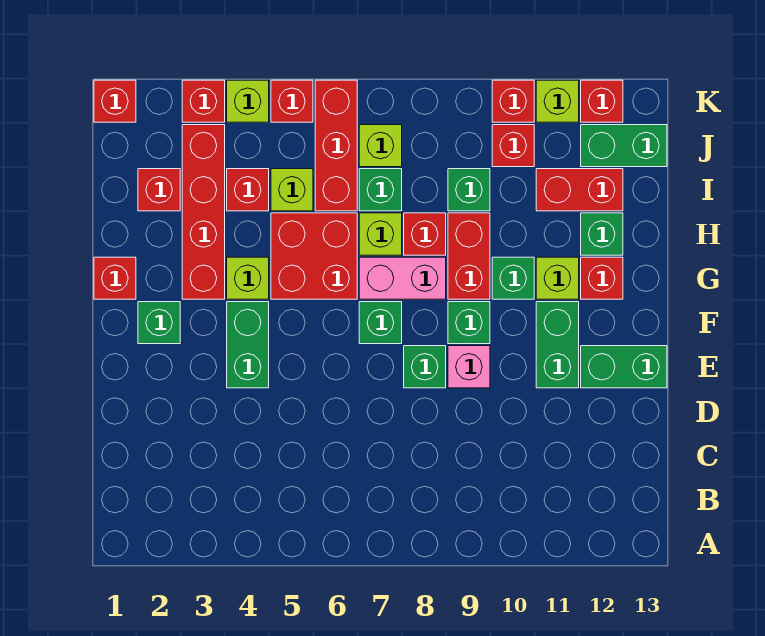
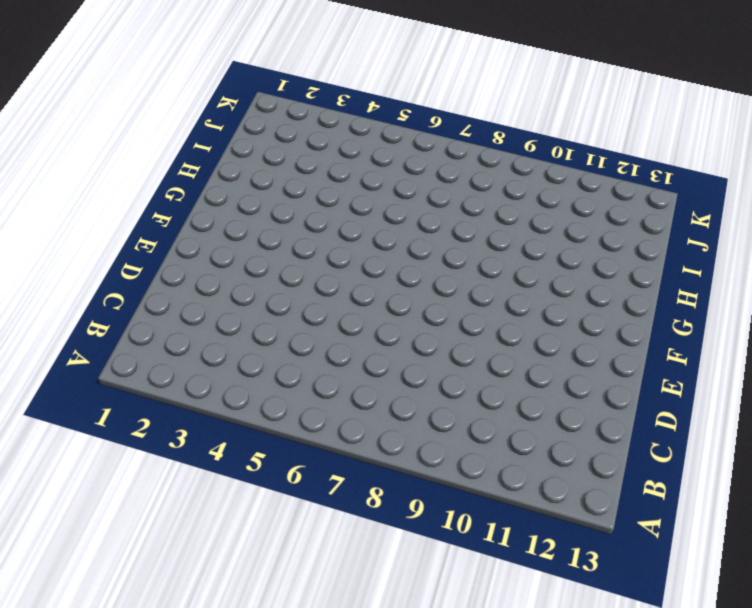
none -> green brick E4:F4 level 1
none -> green brick E8 level 1
none -> pink brick E9 level 1
none -> green brick E11:F11 level 1

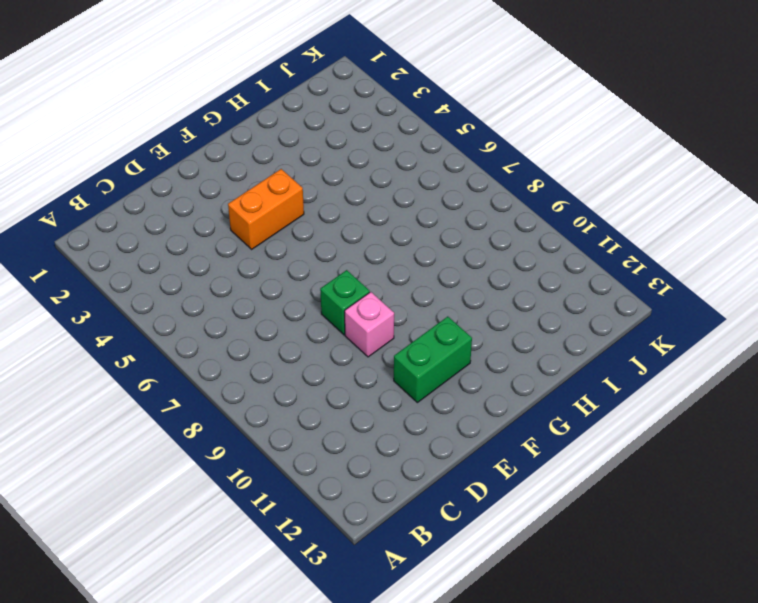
orange brick E4:F4 level 1 -> green brick E4:F4 level 1
none -> green brick E12:E13 level 1
none -> green brick F2 level 1
none -> green brick F7 level 1
none -> green brick F9 level 1

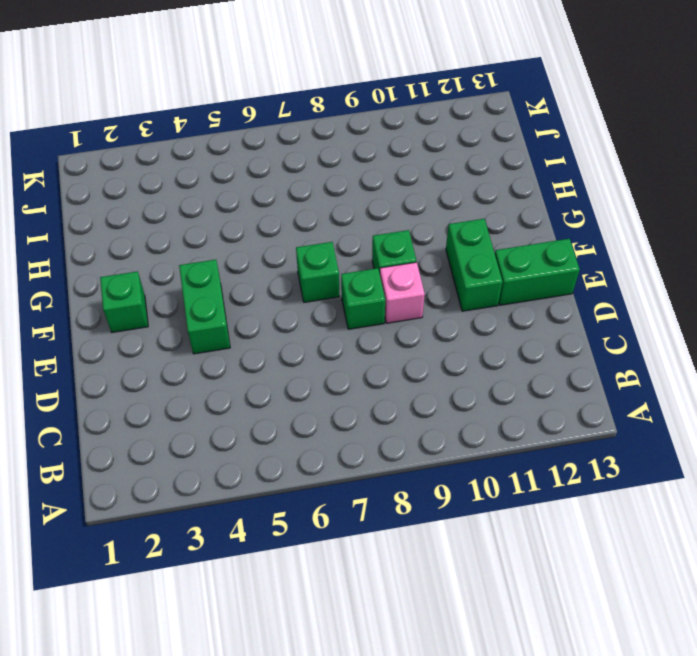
none -> red brick G1 level 1
none -> red brick G3:J3 level 1
none -> lime brick G4 level 1
none -> red brick G5:H6 level 1

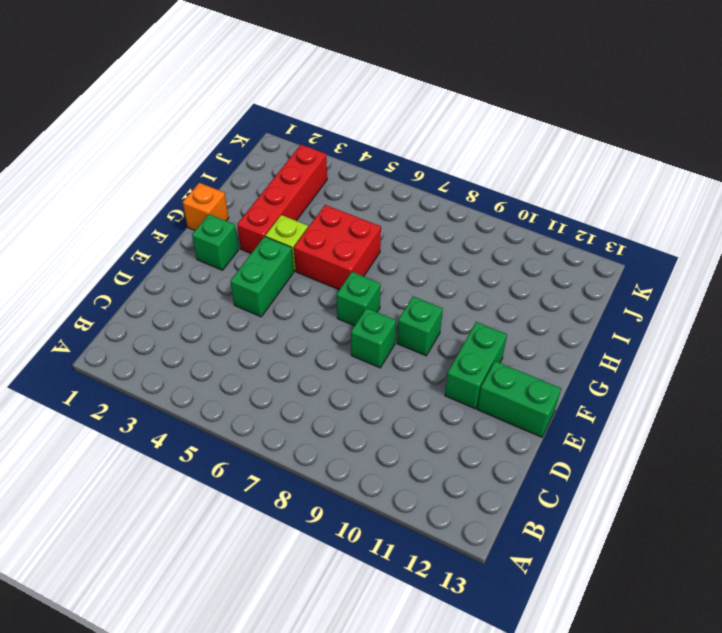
orange brick G1 level 1 -> red brick G1 level 1
none -> pink brick E9 level 1
none -> pink brick G7:G8 level 1
none -> red brick G9:H9 level 1
none -> green brick G10 level 1

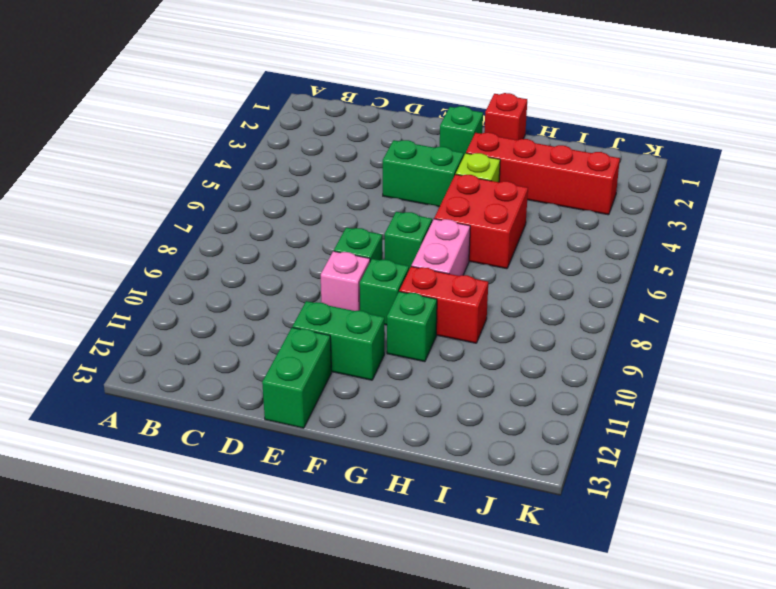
none -> lime brick G11 level 1
none -> red brick G12 level 1
none -> lime brick H7 level 1
none -> red brick H8 level 1

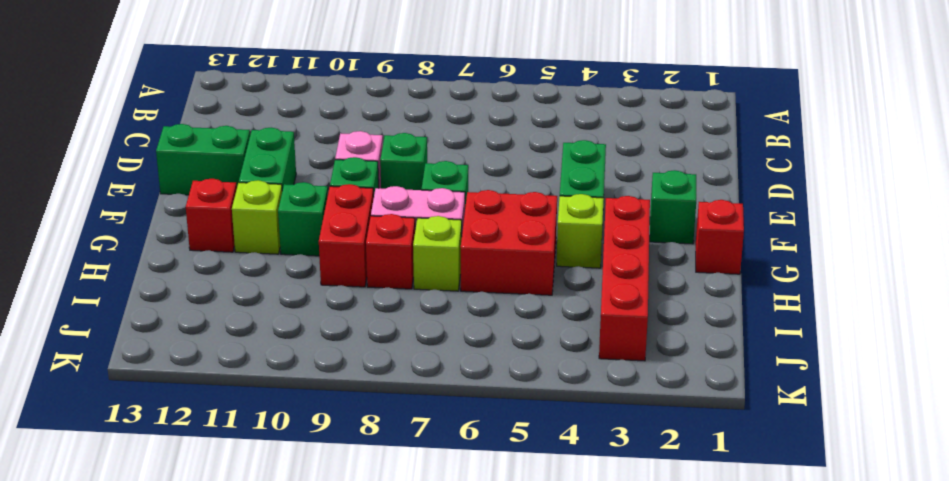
none -> green brick H12 level 1
none -> red brick I2 level 1
none -> red brick I4 level 1
none -> lime brick I5 level 1

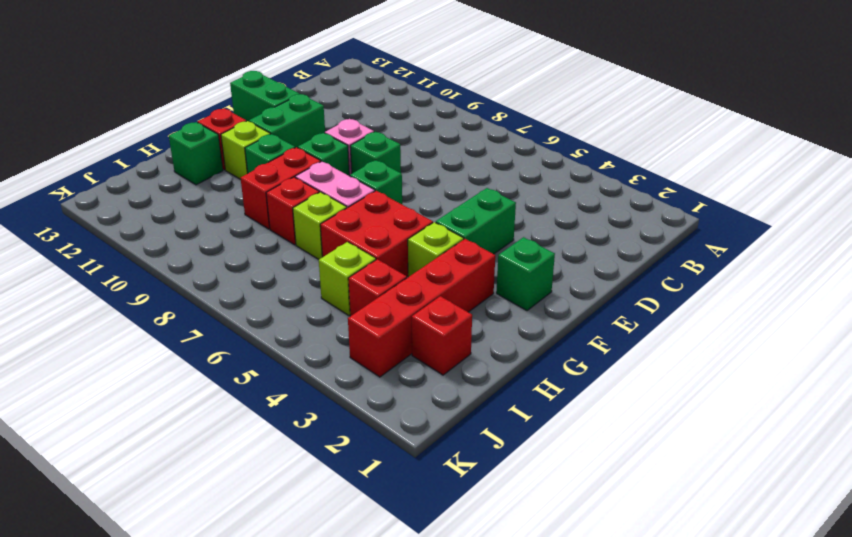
none -> red brick G1 level 1
none -> red brick I6:K6 level 1
none -> green brick I7 level 1
none -> green brick I9 level 1

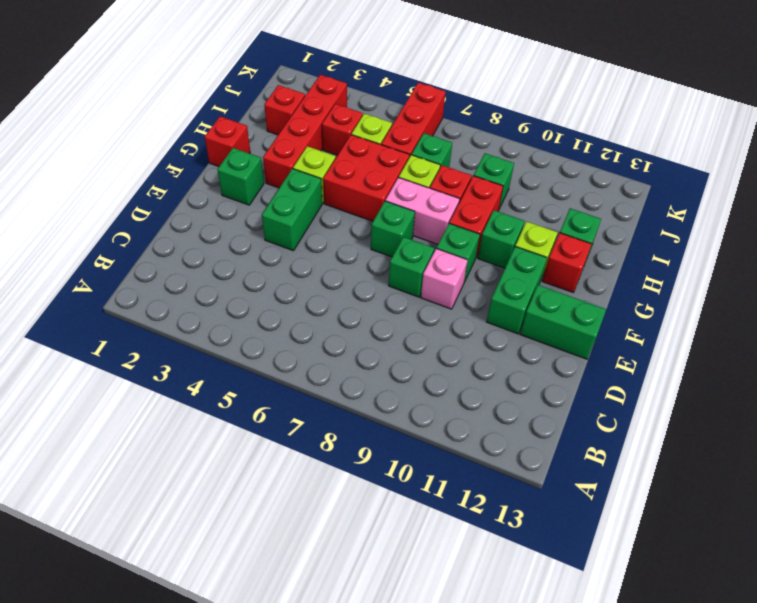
none -> red brick I11:I12 level 1
none -> lime brick J7 level 1
none -> red brick J10 level 1
none -> green brick J12:J13 level 1

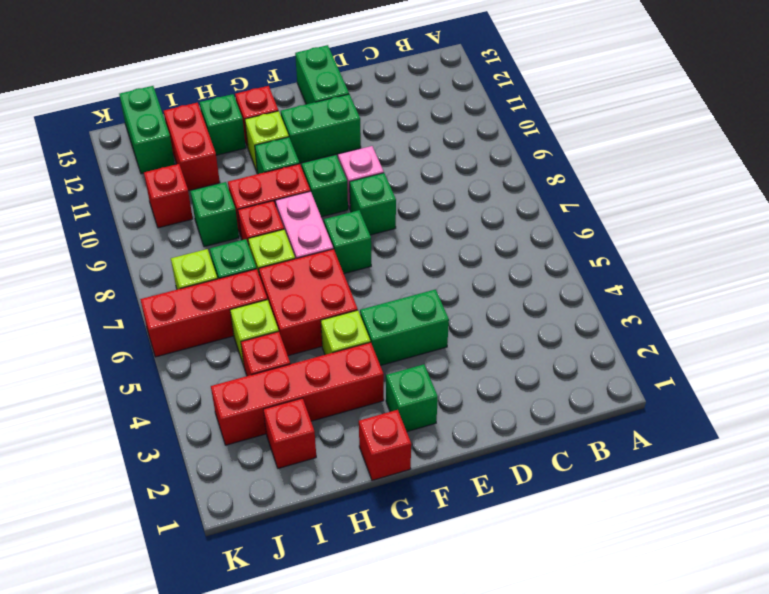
none -> red brick K1 level 1
none -> red brick K3 level 1
none -> lime brick K4 level 1
none -> red brick K5 level 1

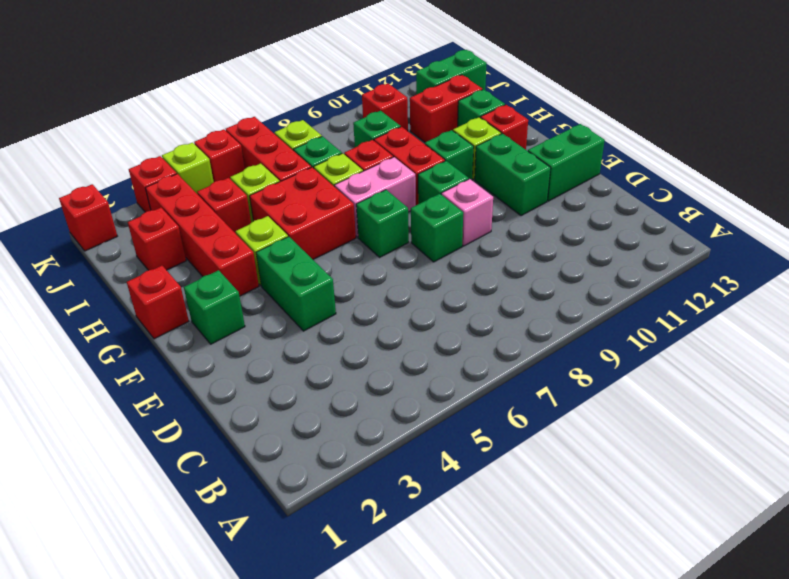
none -> red brick K10 level 1
none -> lime brick K11 level 1
none -> red brick K12 level 1

